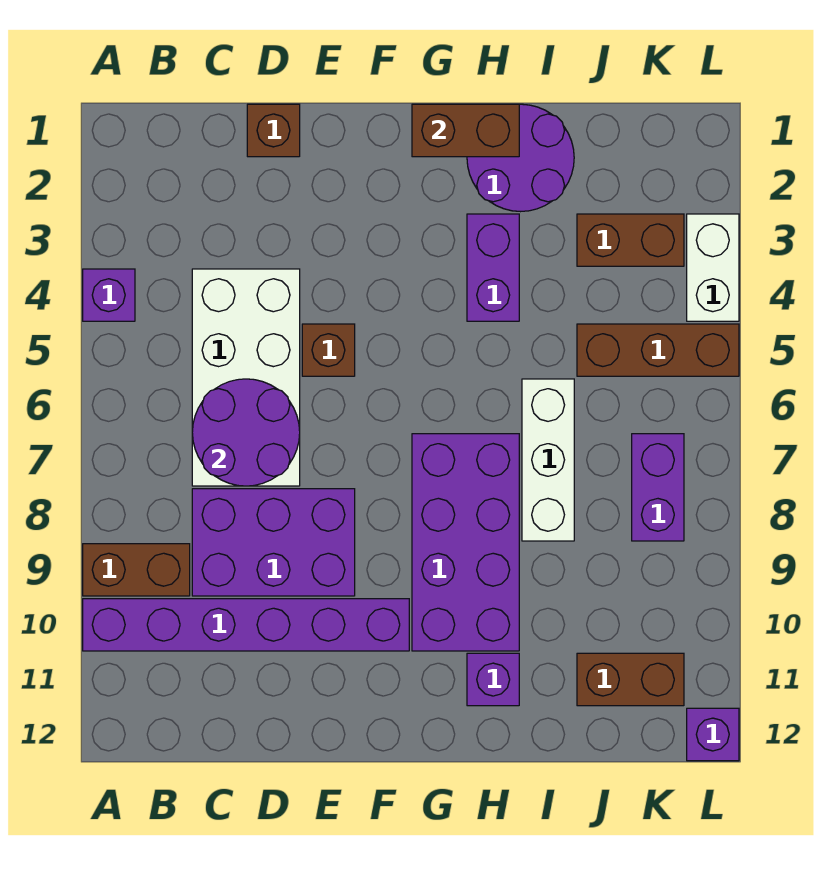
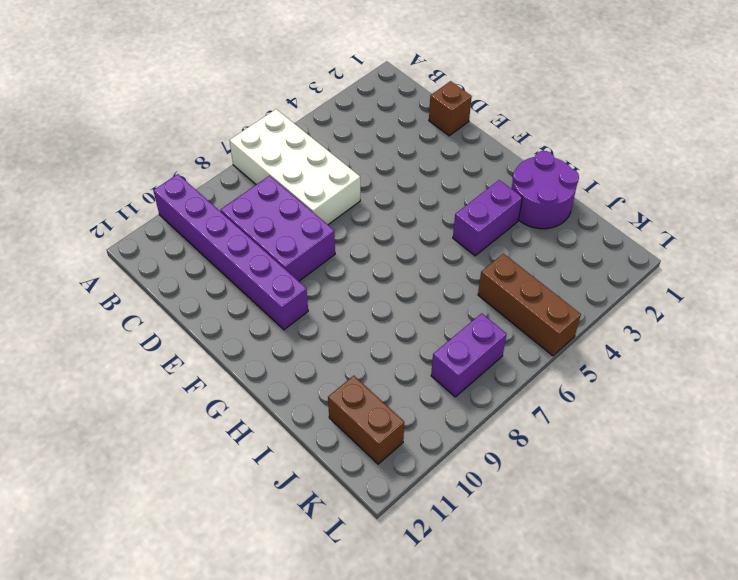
white brick A6:D7 level 1 -> white brick C4:D7 level 1
none -> purple brick A4 level 1
none -> brown brick A9:B9 level 1
none -> brown brick E5 level 1

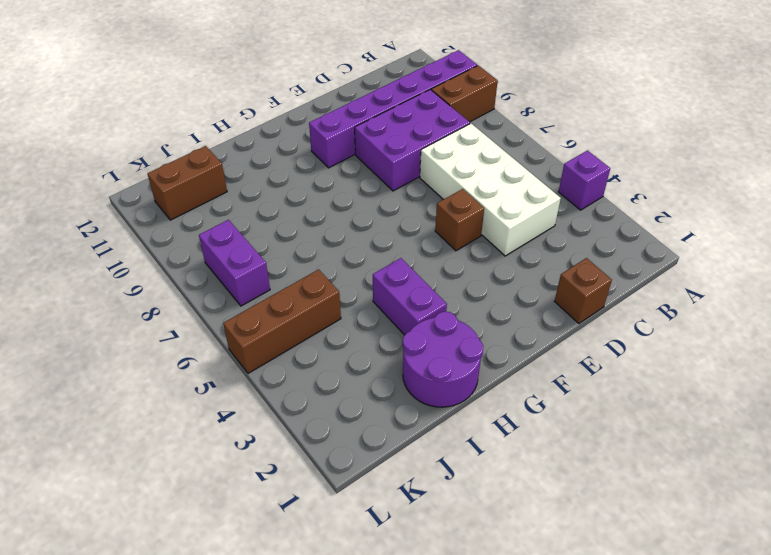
none -> purple brick G7:H10 level 1
none -> purple brick H11 level 1
none -> white brick I6:I8 level 1

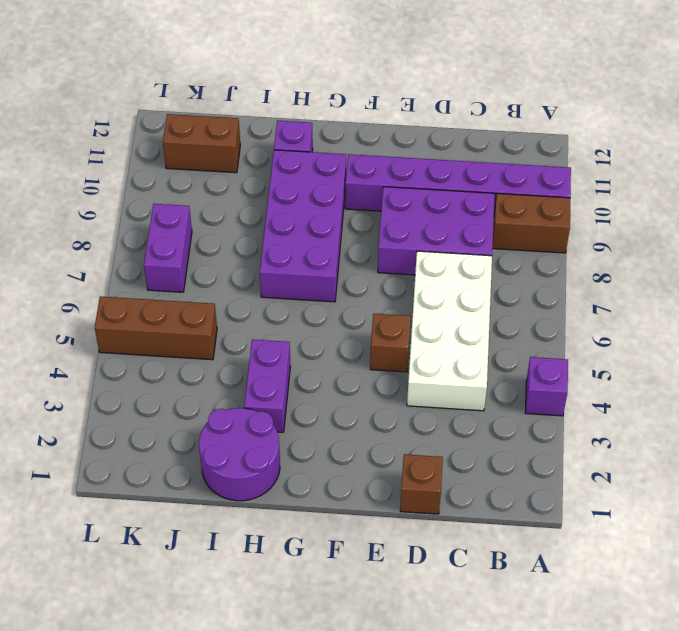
none -> white brick I6:I8 level 1
none -> brown brick J3:K3 level 1
none -> white brick L3:L4 level 1

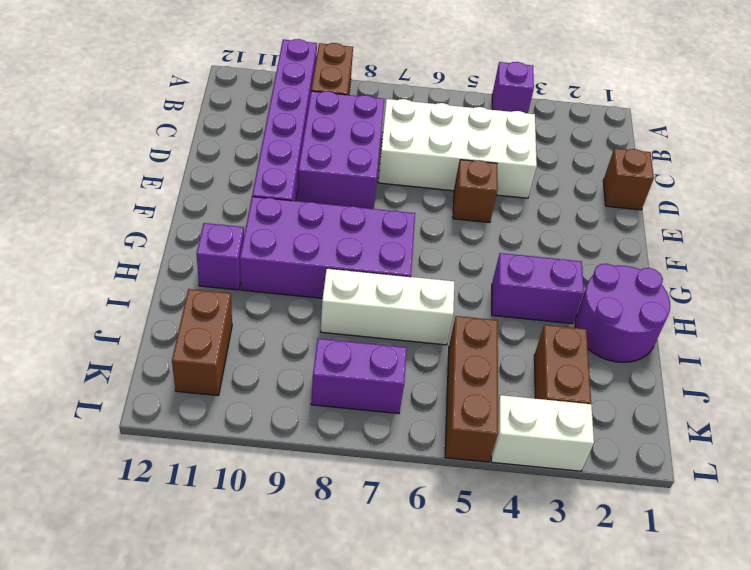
none -> purple brick L12 level 1
none -> purple round brick C6:D7 level 2
none -> brown brick G1:H1 level 2

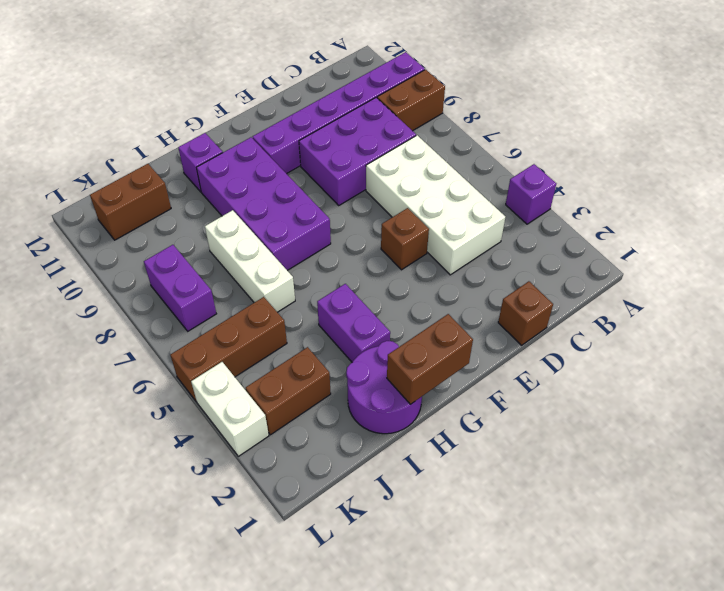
none -> purple brick L12 level 1
none -> purple round brick C6:D7 level 2

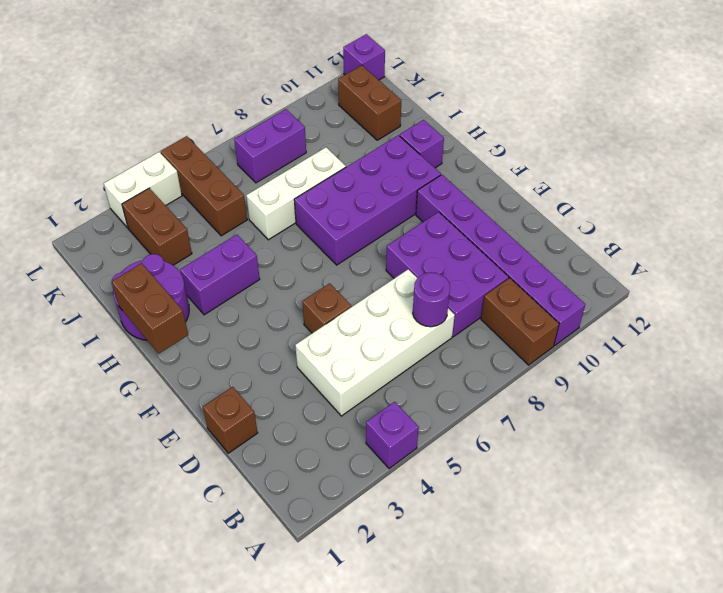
purple round brick C7 level 2 -> purple round brick C6:D7 level 2

